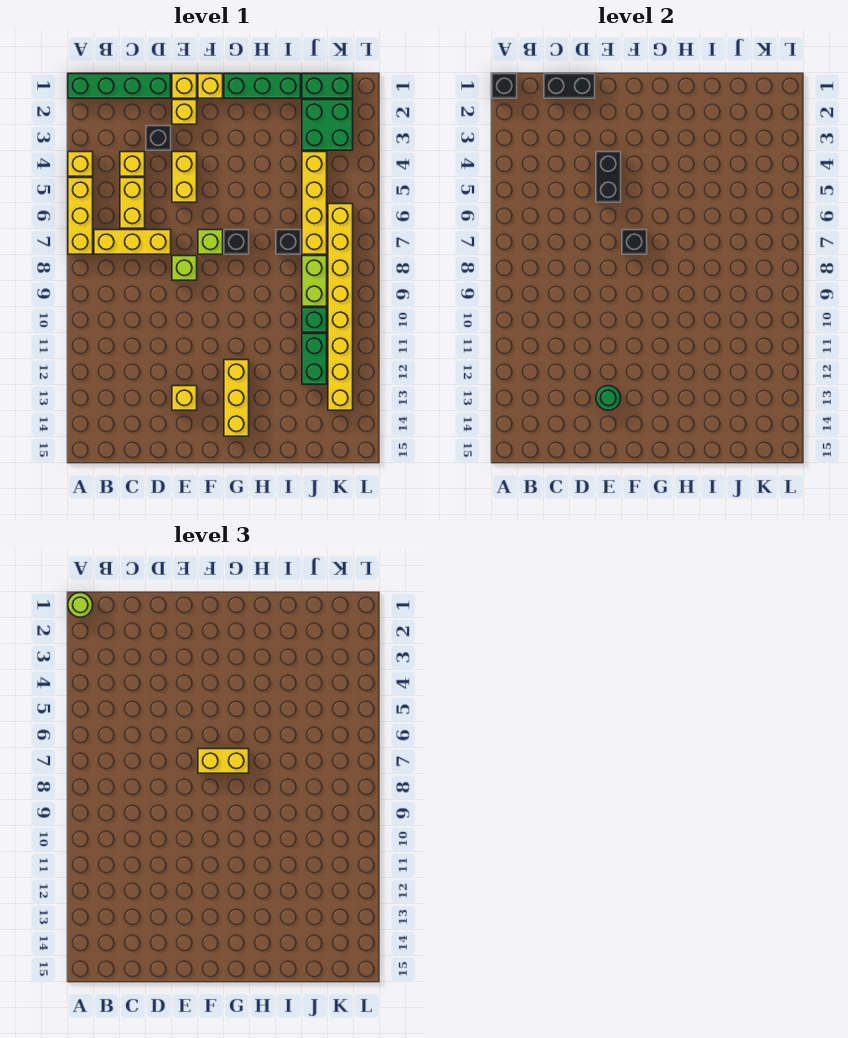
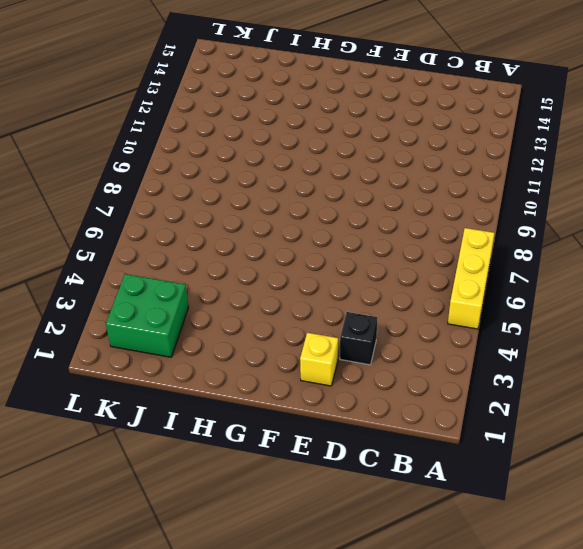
none -> green brick A1:D1 level 1
none -> yellow brick A4 level 1
none -> yellow brick B7:D7 level 1
none -> yellow brick C4 level 1

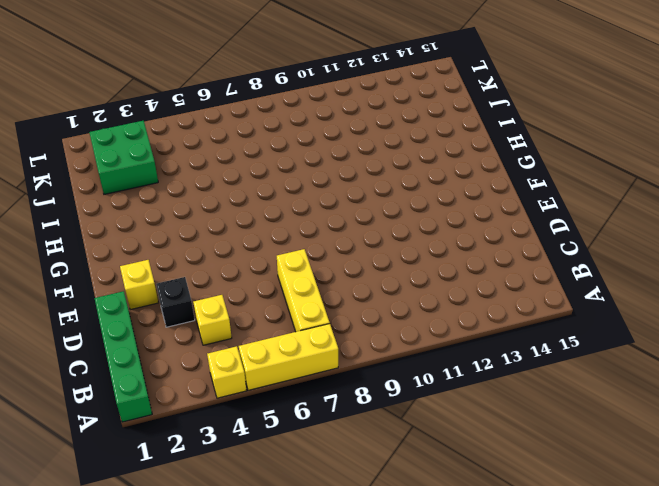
none -> yellow brick C5:C6 level 1
none -> yellow brick E1 level 1
none -> yellow brick E4:E5 level 1
none -> lime brick E8 level 1

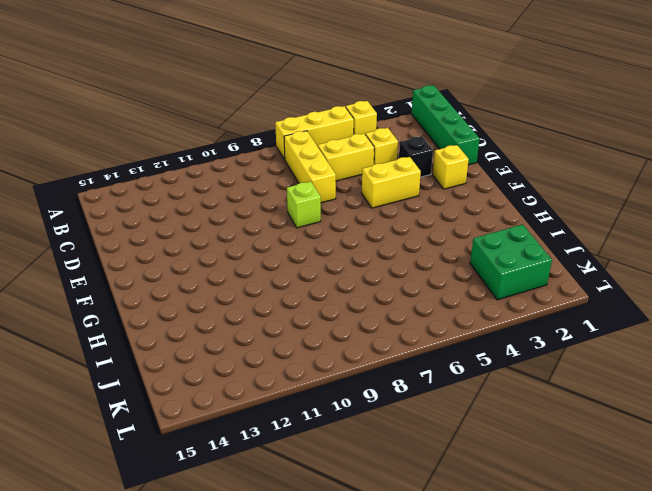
none -> yellow brick E1 level 1
none -> yellow brick E13 level 1
none -> yellow brick F1 level 1
none -> lime brick F7 level 1

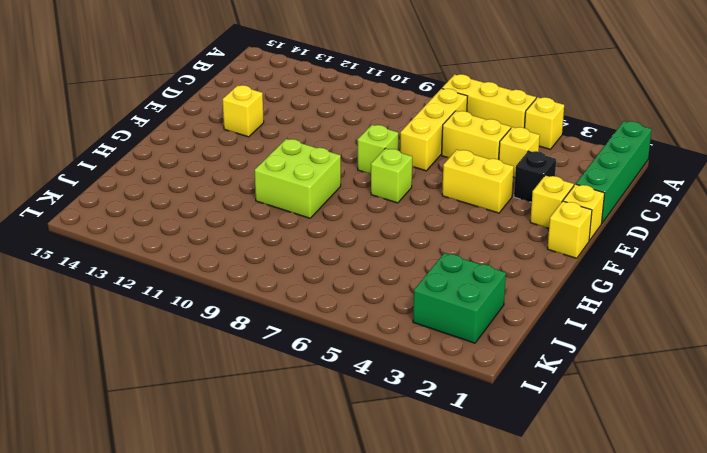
lime brick G9:H10 level 1 -> none
none -> green brick G1:I1 level 1
none -> black brick G7 level 1
none -> yellow brick G12:G14 level 1
none -> black brick I7 level 1

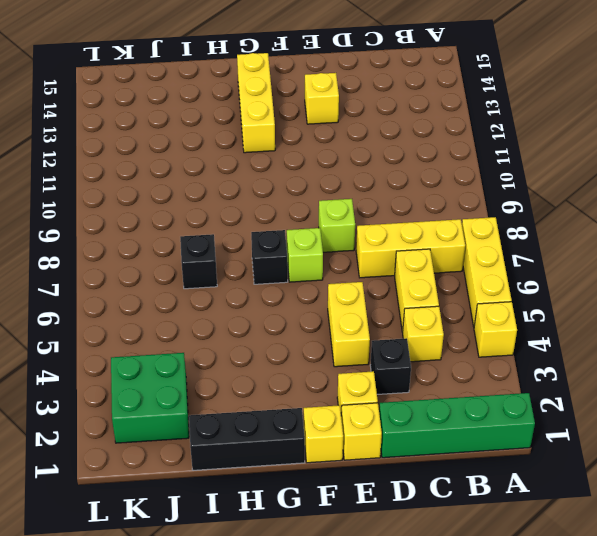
black brick G1:I1 level 1 -> green brick G1:I1 level 1
none -> green brick J1:K1 level 1
none -> yellow brick J4:J7 level 1
none -> lime brick J8:J9 level 1
none -> green brick J10 level 1

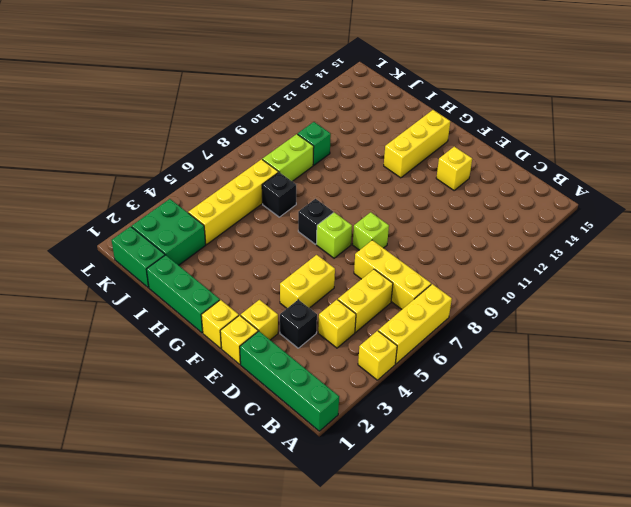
none -> green brick J11:J12 level 1
none -> yellow brick K6:K13 level 1
none -> black brick A1 level 2
none -> black brick C1:D1 level 2

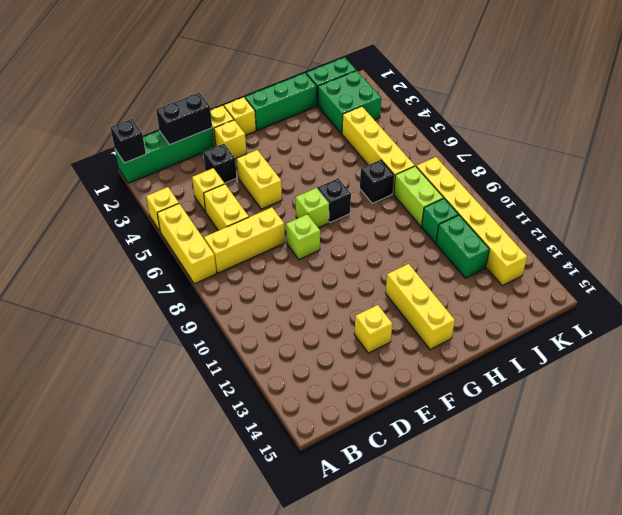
yellow brick K8:K13 level 1 -> yellow brick K6:K13 level 1
none -> black brick E4:E5 level 2
none -> green round brick E13 level 2
none -> black brick F7 level 2
none -> lime round brick A1 level 3

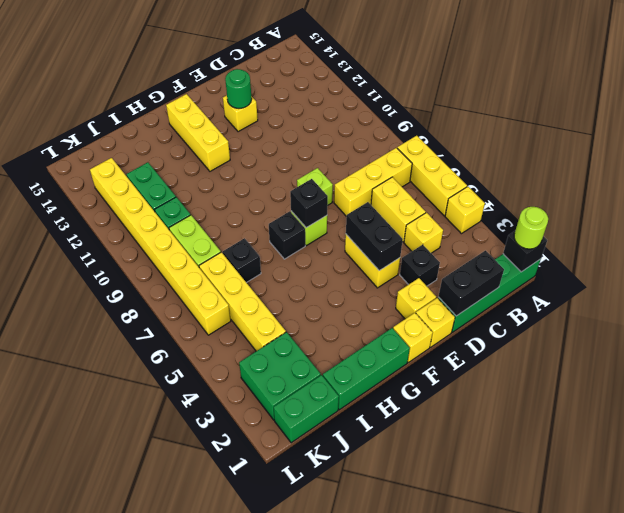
none -> yellow brick F7:G7 level 3

